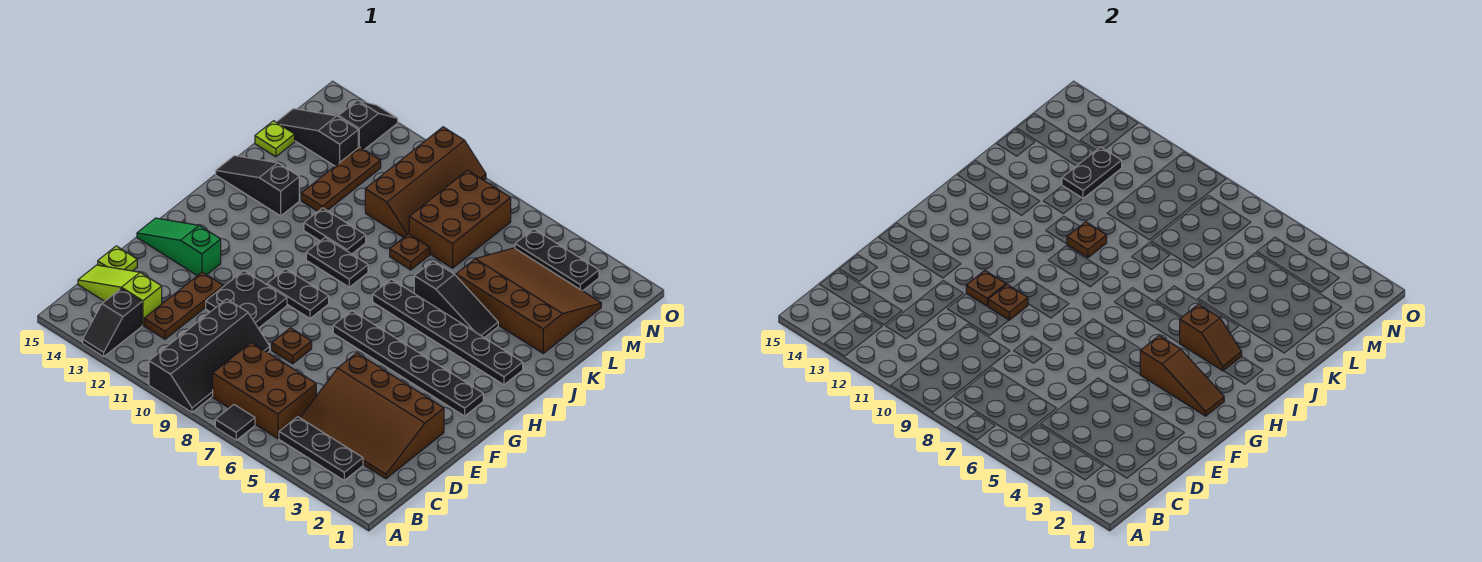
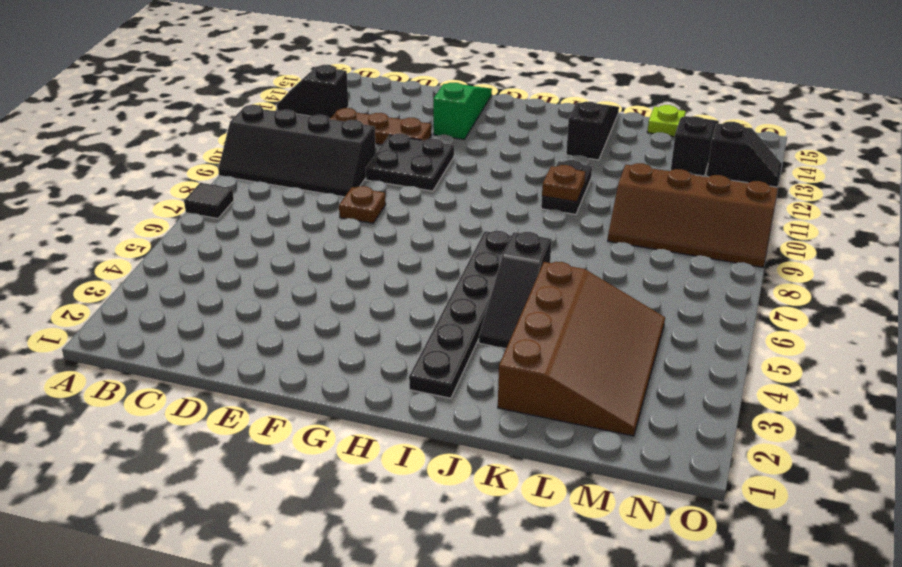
none -> black plate B3:B5 level 1
none -> brown brick B6:C8 level 1
none -> brown slope C2:E5 level 1 top E
none -> lime slope C13:C15 level 1 top 13

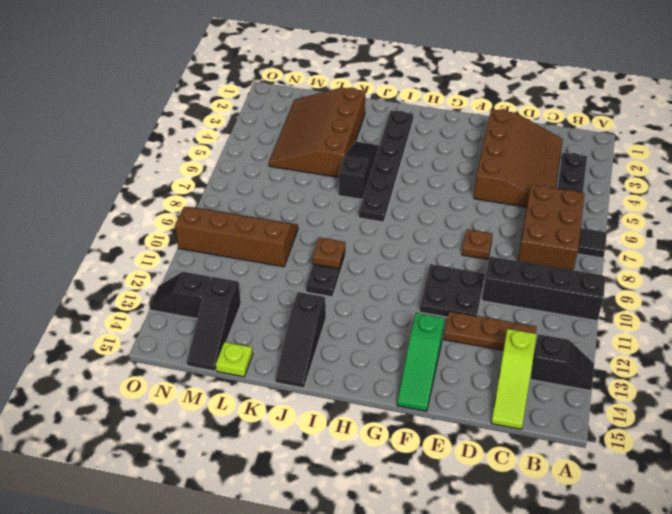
none -> lime plate D15 level 1
none -> black plate G2:G7 level 1
none -> black plate G9:G10 level 1
none -> black plate I9:I10 level 1

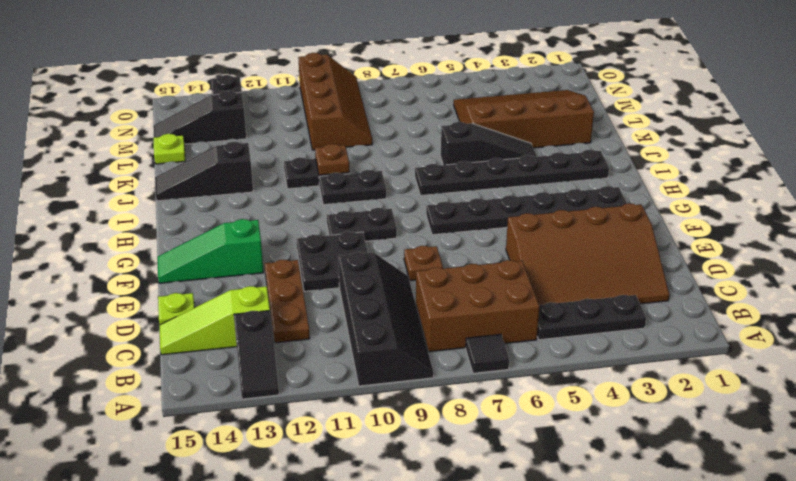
none -> brown plate K8 level 1
none -> brown plate K12:M12 level 1
none -> brown brick L7:N8 level 1
none -> black plate N3:N5 level 1

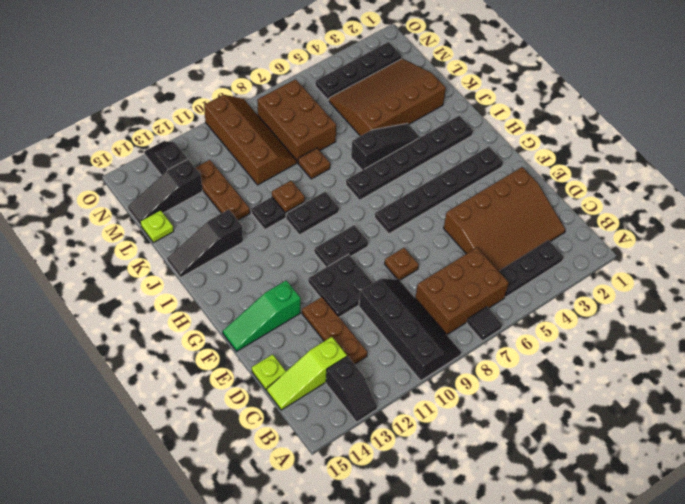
black plate N2:N5 level 1 -> black plate N3:N5 level 1
none -> brown plate F10 level 2
none -> brown plate F11 level 2
none -> brown slope G2:G4 level 2 top 4
none -> brown slope I3:I4 level 2 top 4

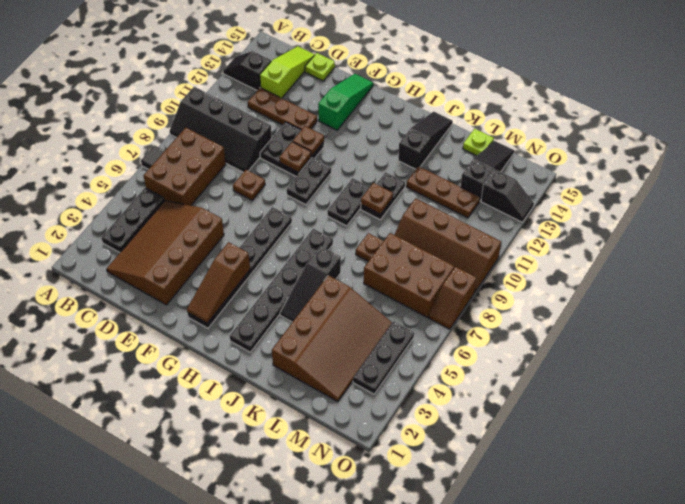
brown slope O7:O8 level 1 top 8 -> brown slope I3:I4 level 2 top 4
none -> black plate L12:M12 level 2

